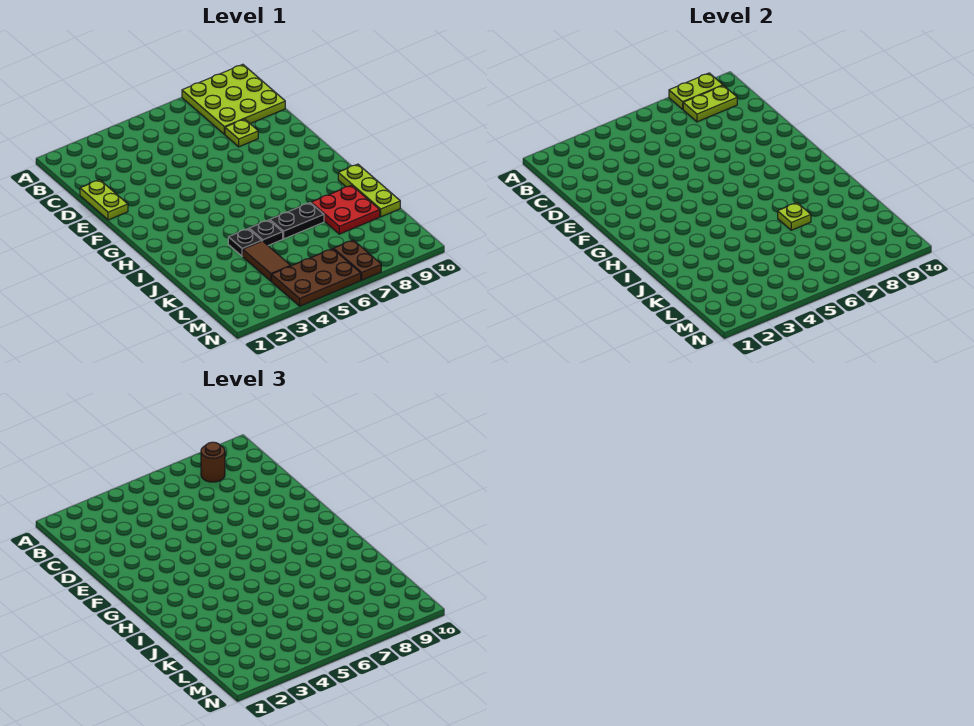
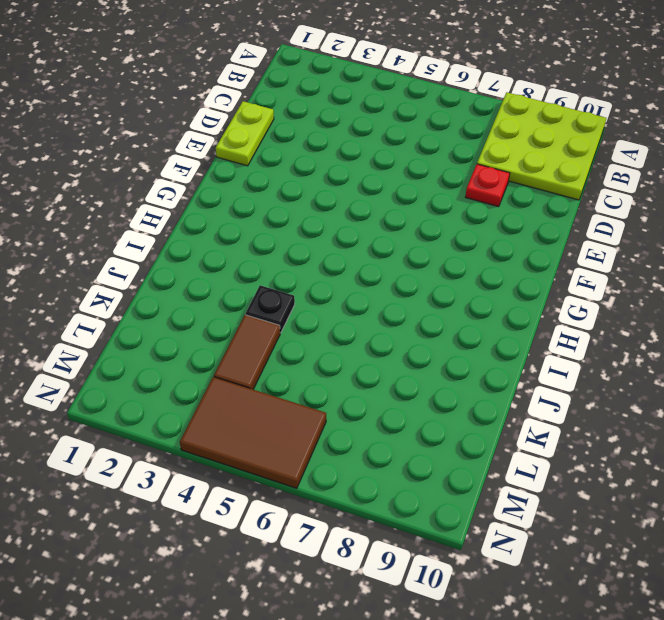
red plate D8 level 1 -> lime plate D8 level 1
brown tile M4:N6 level 1 -> brown plate M4:N6 level 1
none -> lime plate I10:K10 level 1
none -> black plate J5 level 1
none -> black plate J6:J7 level 1

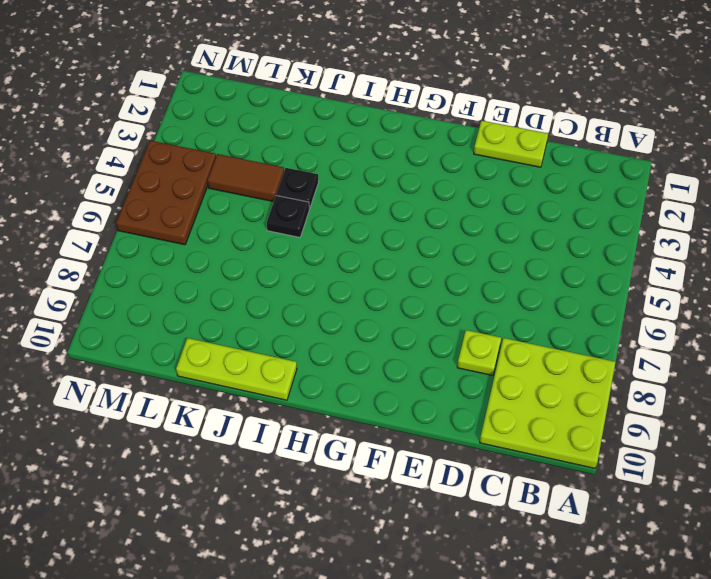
none -> black plate J6:J7 level 1
none -> red plate J8:K9 level 1
none -> brown plate M7:N7 level 1

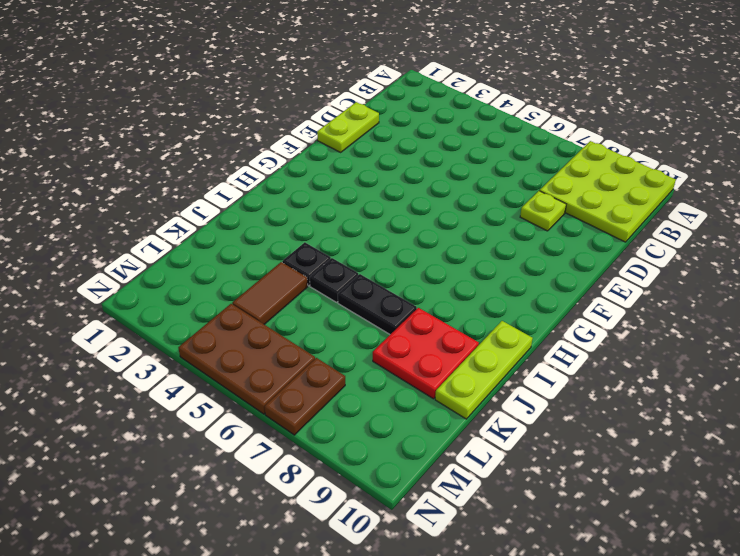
none -> lime plate A8:A9 level 2
none -> lime plate B8:B9 level 2
none -> lime plate J7 level 2

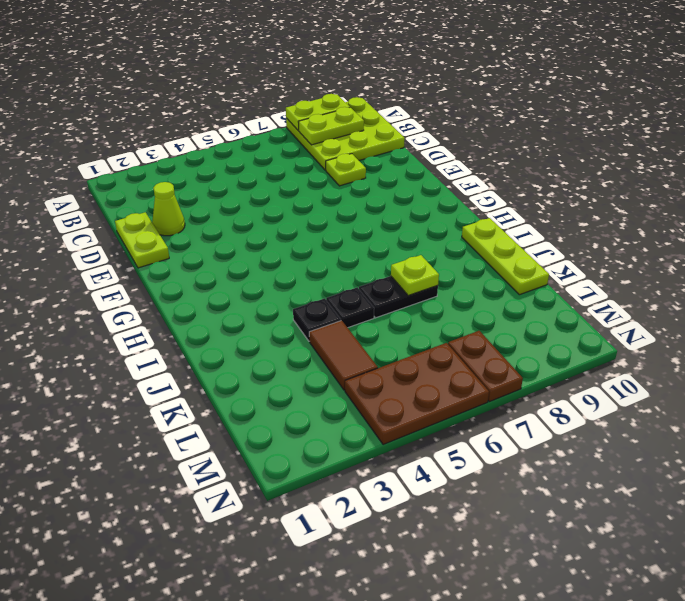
lime cone D2 level 1 -> none
none -> red plate J8:K9 level 1
none -> brown round brick B8 level 3

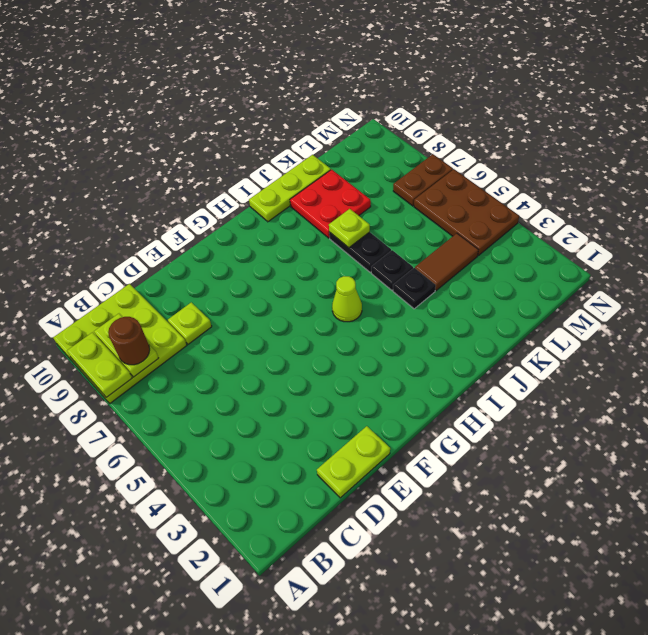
lime cone H5 level 1 -> none

